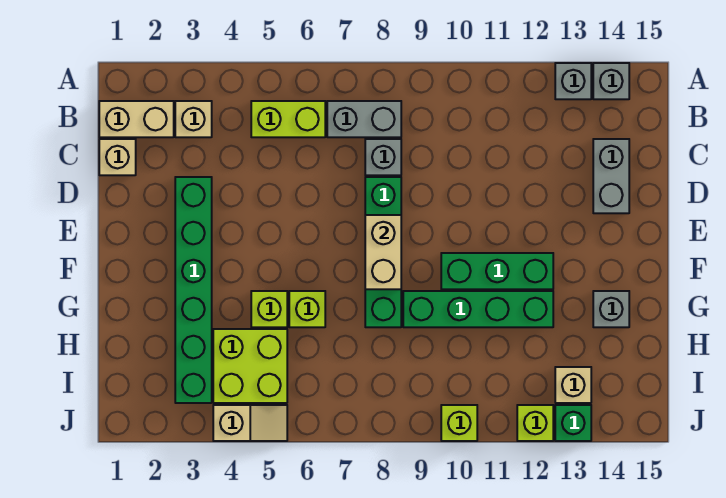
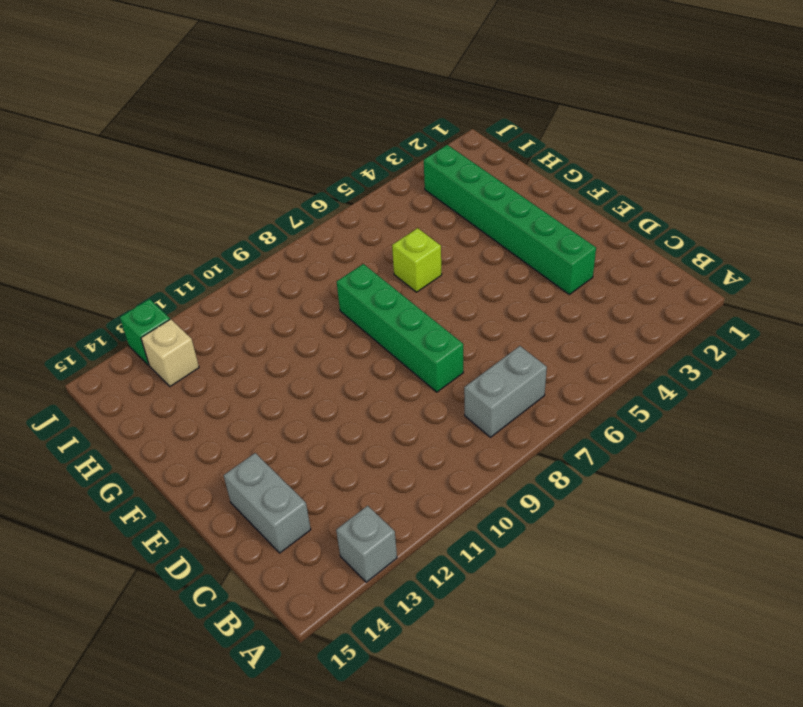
none -> grey brick A14 level 1
none -> tan brick B1:B2 level 1
none -> tan brick B3 level 1

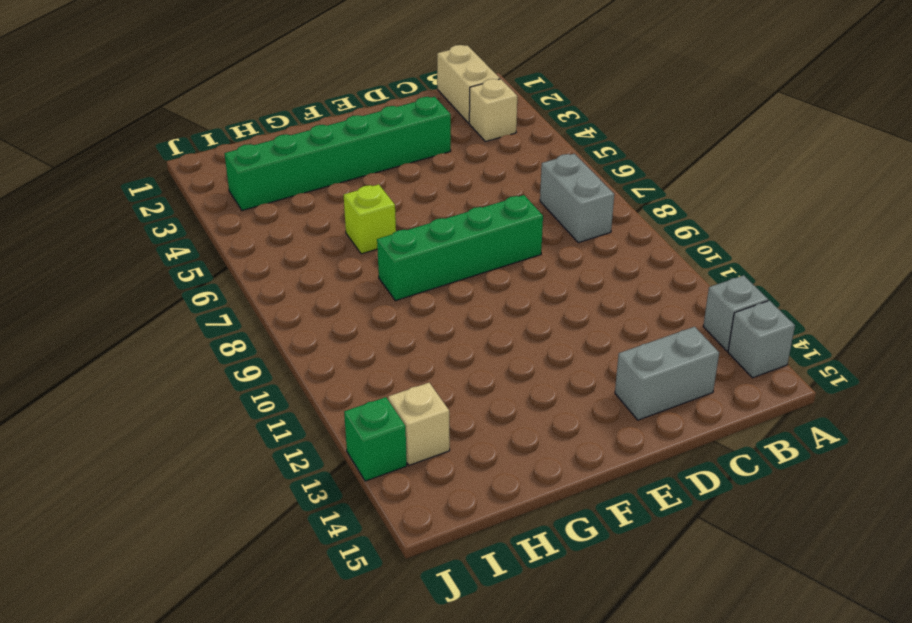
none -> lime brick B5:B6 level 1
none -> tan brick C1 level 1
none -> grey brick C8 level 1

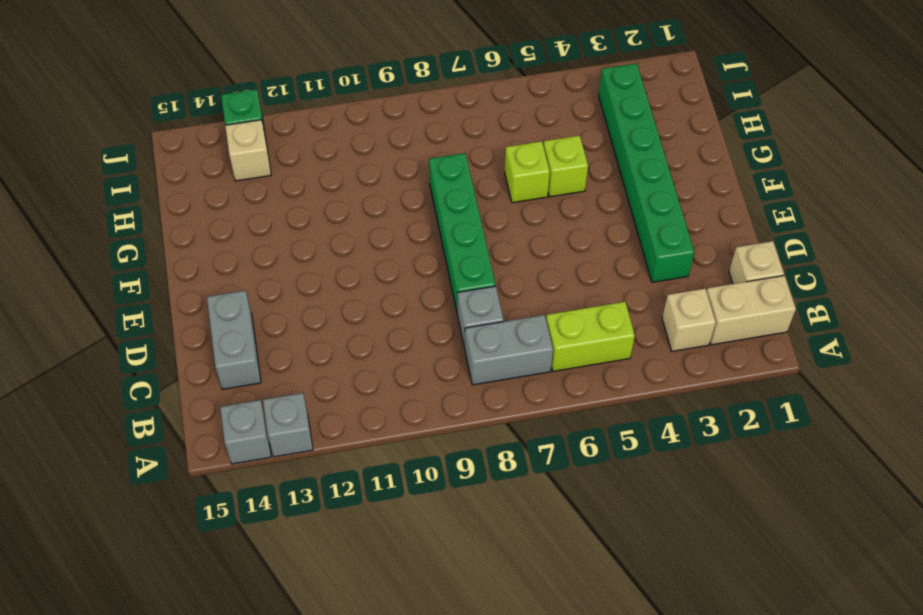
none -> green brick F10:F12 level 1
none -> green brick G9:G12 level 1
none -> grey brick G14 level 1

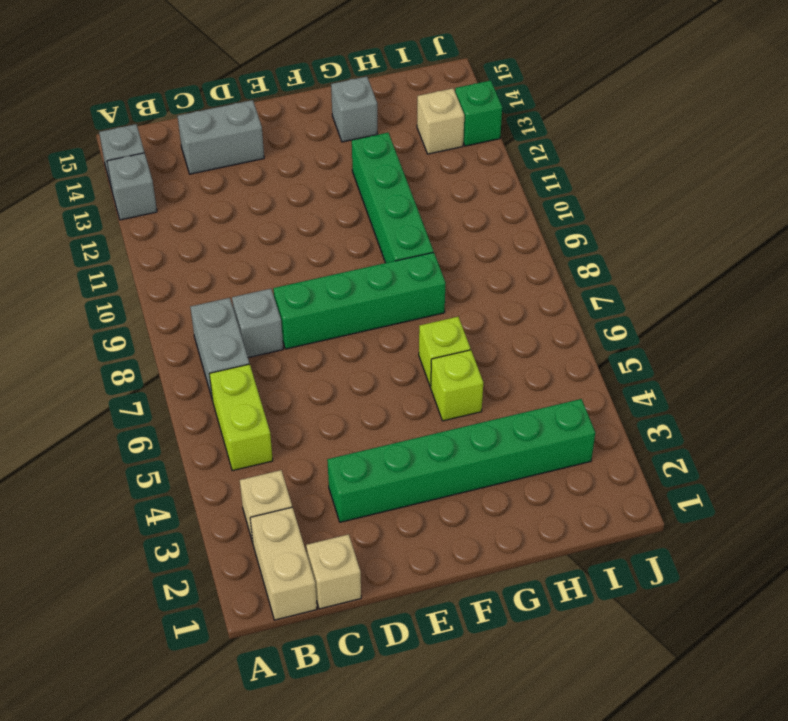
none -> green brick F10:F12 level 1
none -> lime brick H4:I5 level 1
none -> tan slope J4:J5 level 1 top 4

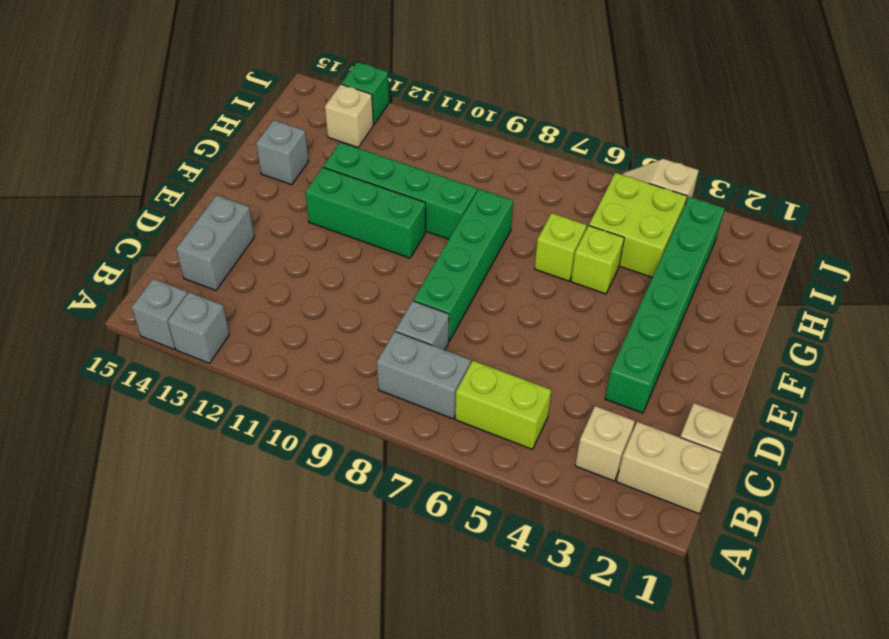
none -> lime brick J10 level 1
none -> lime brick J12 level 1
none -> tan brick E8:F8 level 2

